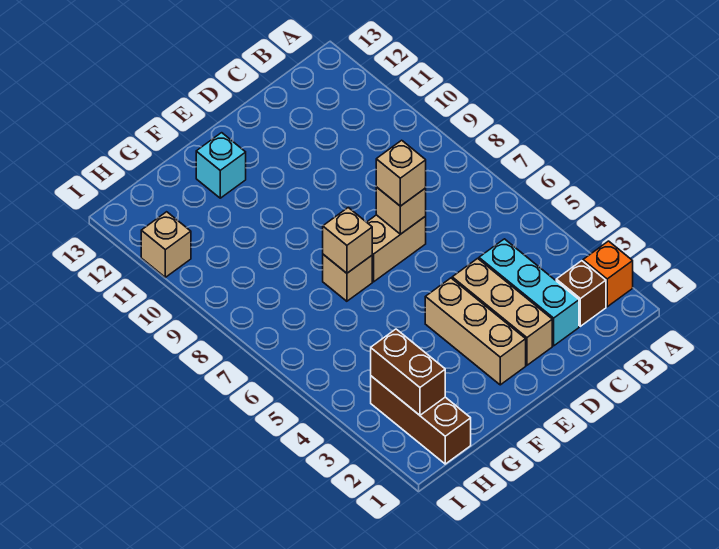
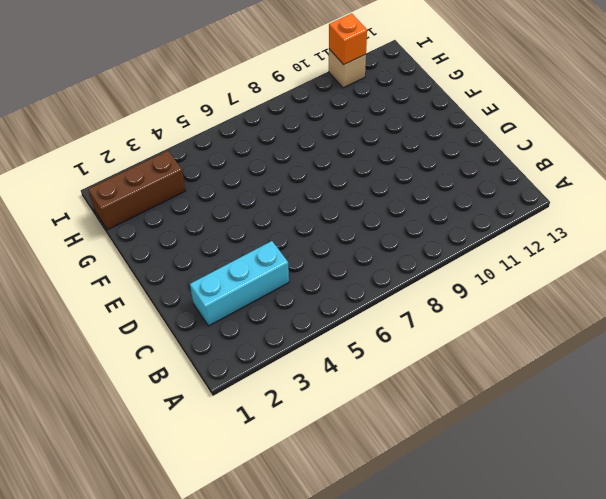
orange brick I11 level 2 -> orange brick A2 level 1
none -> brown brick B2 level 1
none -> tan brick D2:D4 level 1
none -> tan brick D7:E7 level 1

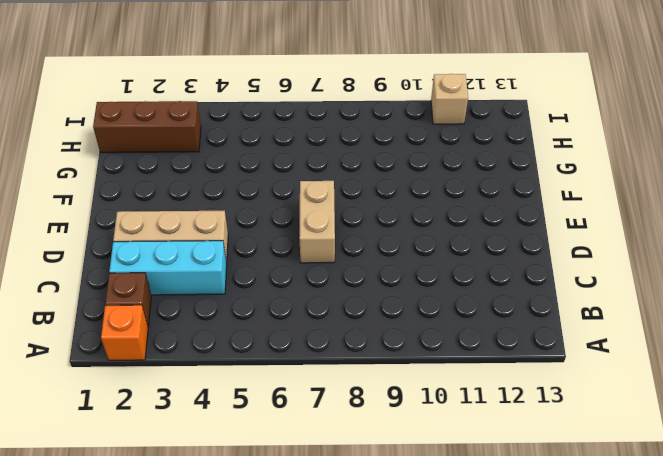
none -> tan brick E2:E4 level 1
none -> tan brick F7 level 1
none -> cyan brick F12 level 1

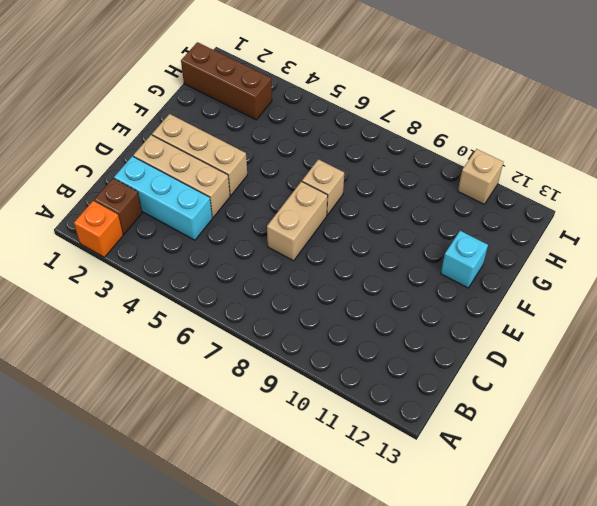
none -> tan brick D7 level 2
none -> tan brick F7 level 2
none -> brown brick H2:H3 level 2

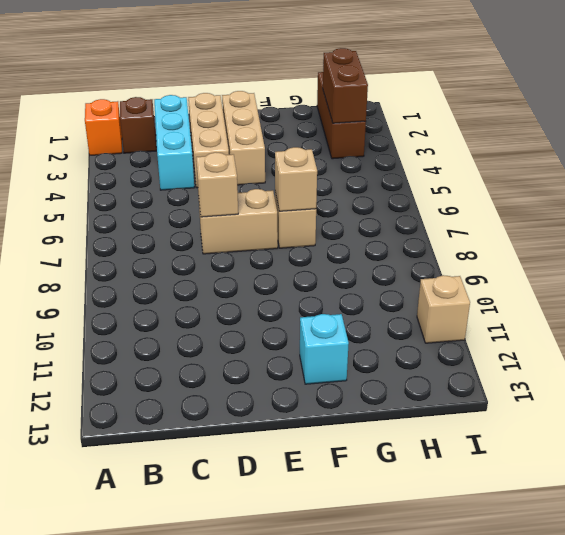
none -> tan brick D7 level 3

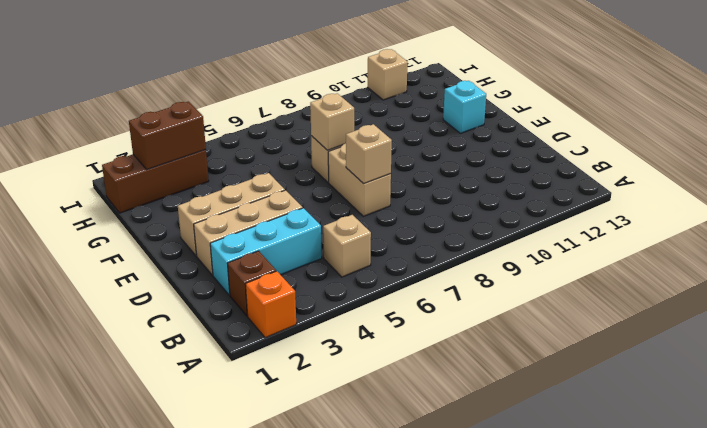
tan brick B5 level 1 -> tan brick D7 level 3

